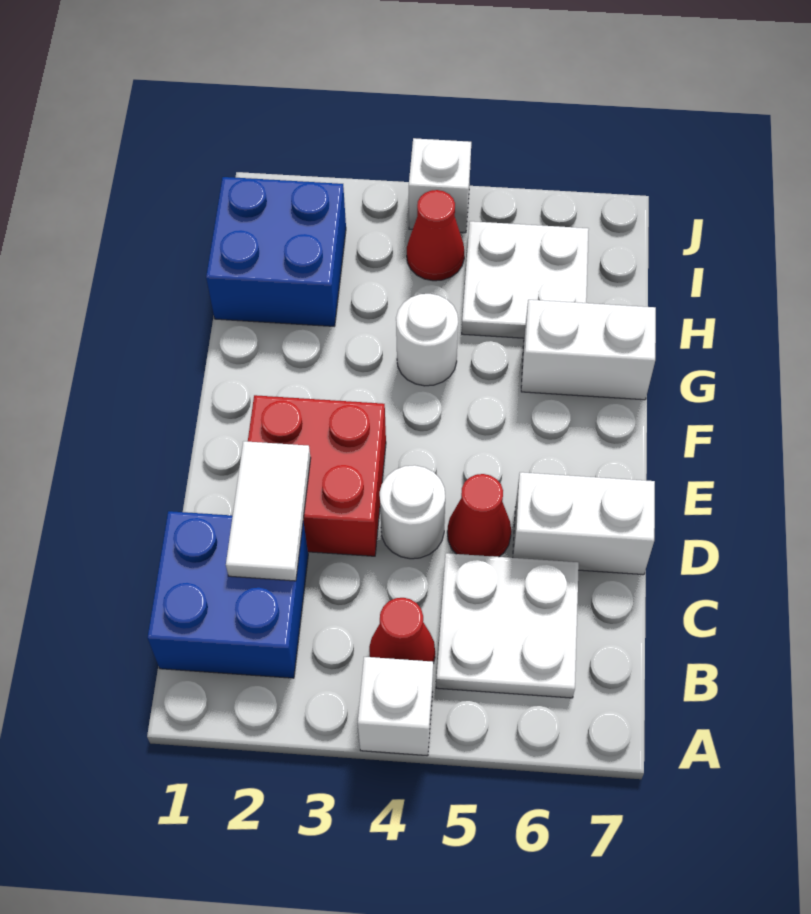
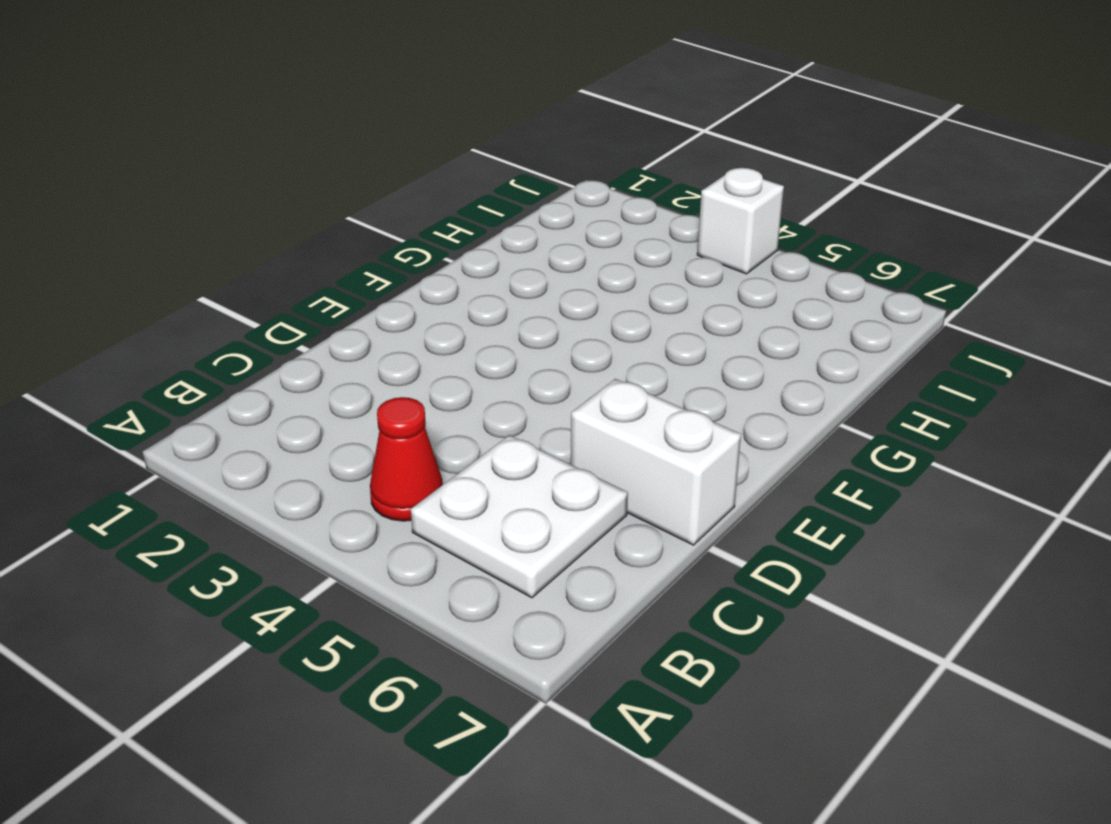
none -> white brick A4 level 1
none -> blue brick B1:C2 level 1
none -> red brick D2:E3 level 1

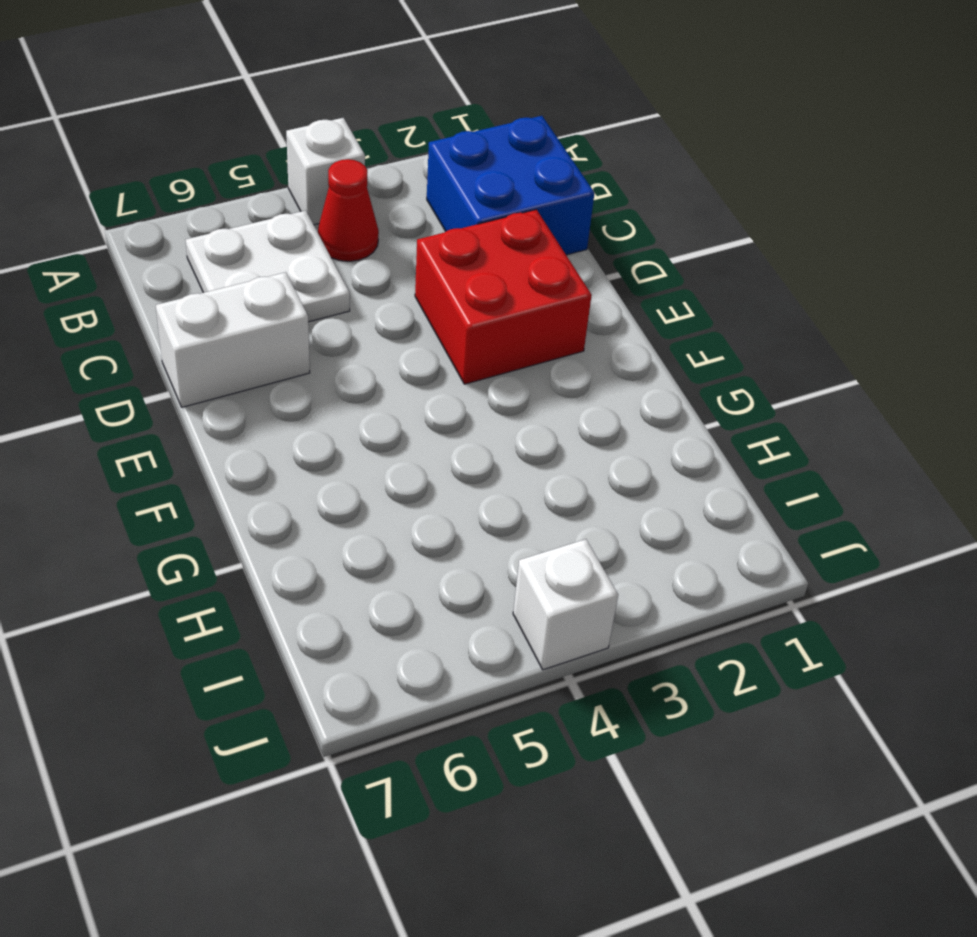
none -> white round brick D4 level 1
none -> red cone D5 level 1
none -> white round brick G4 level 1

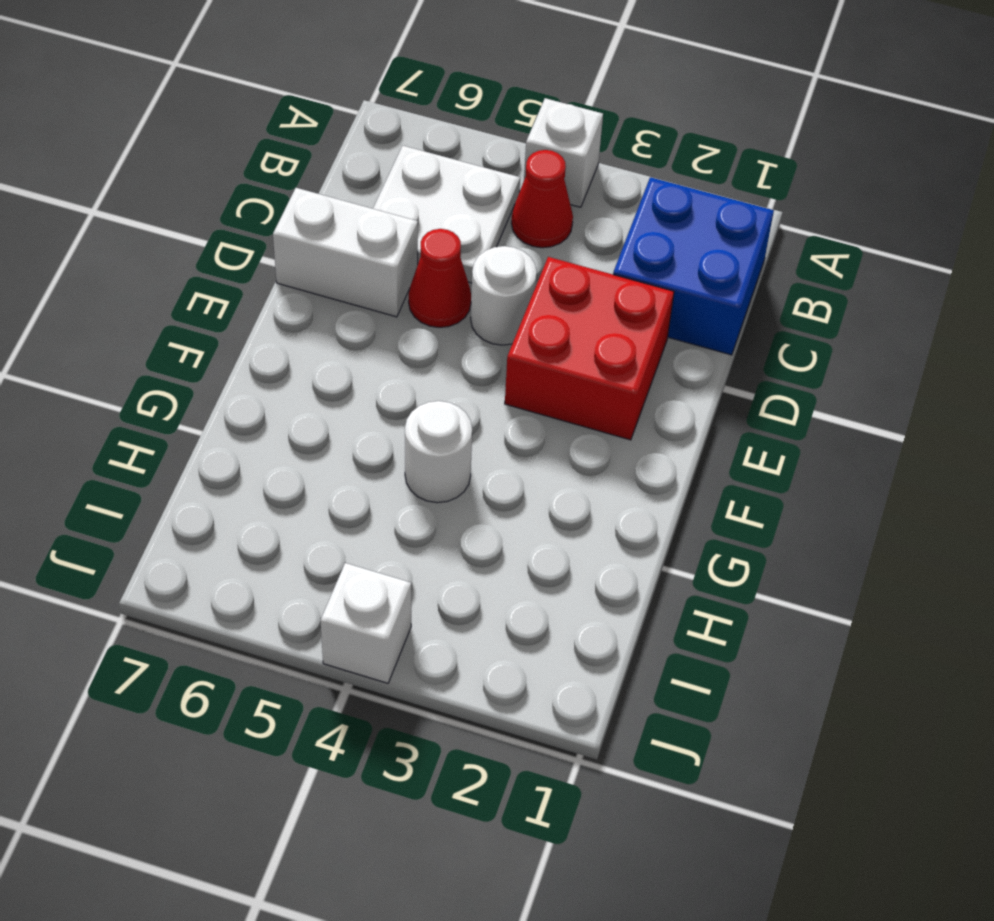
none -> white brick G6:G7 level 1
none -> blue brick H1:I2 level 1
none -> white plate H5:I6 level 1

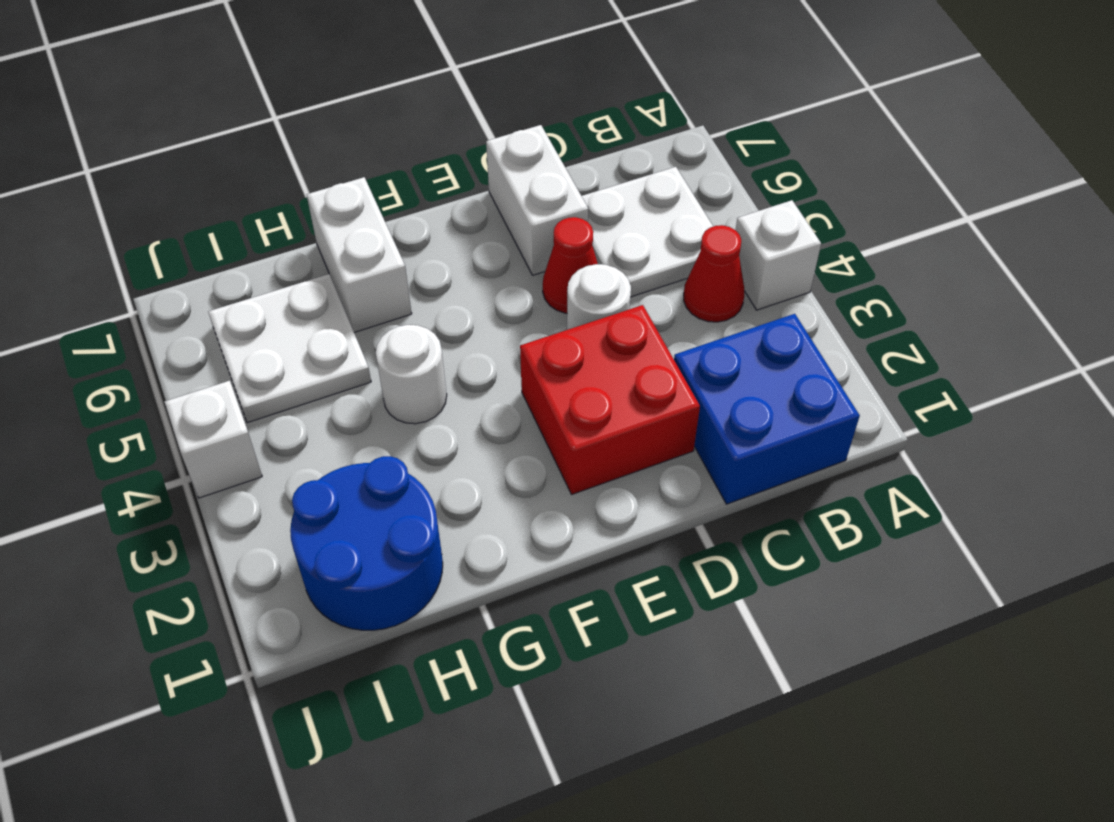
blue round brick H1:I2 level 1 -> blue brick H1:I2 level 1
none -> red cone I4 level 1
none -> white tile C2:D2 level 2

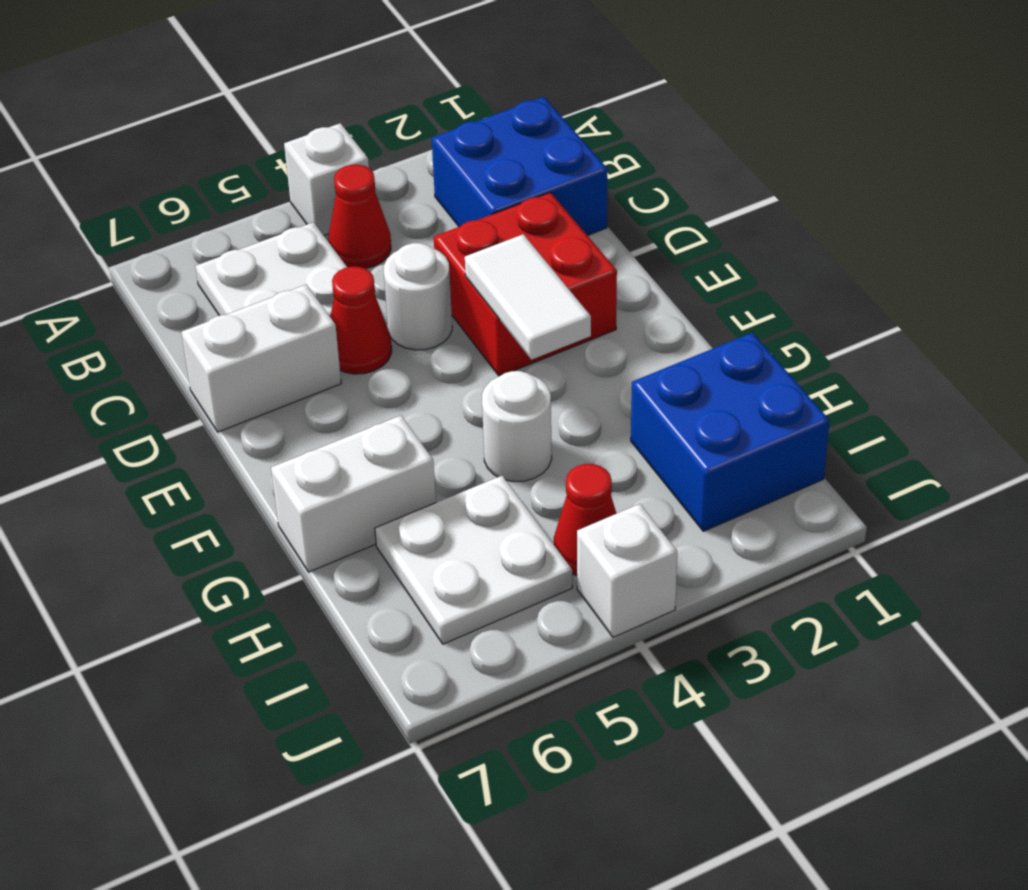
white tile E3:F3 level 2 -> white tile C2:D2 level 2

